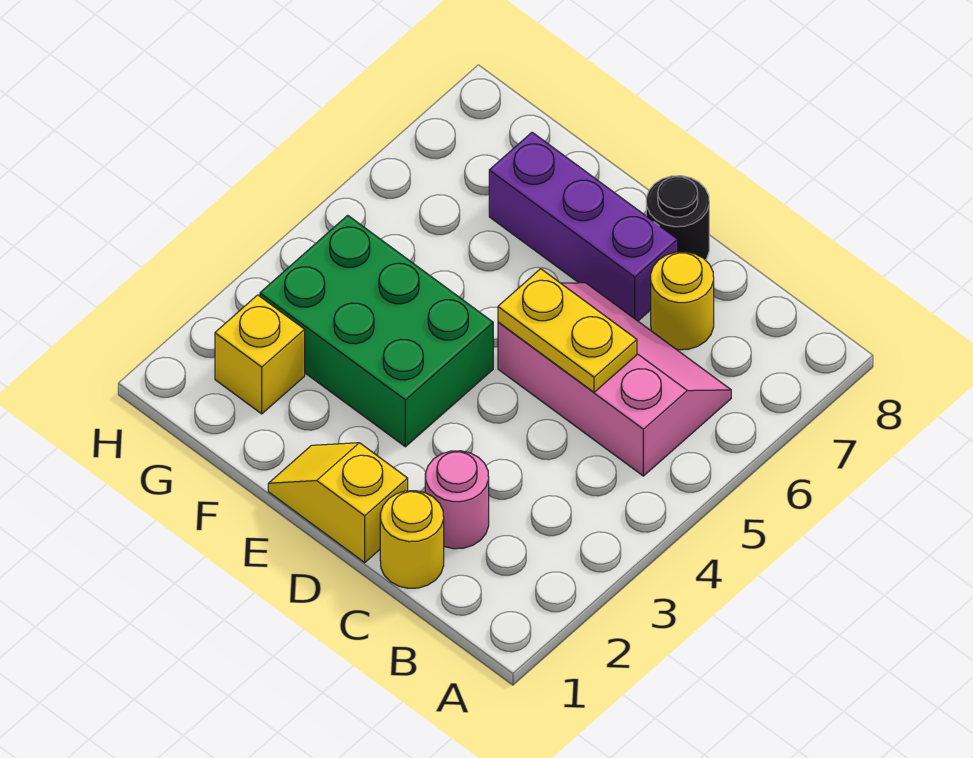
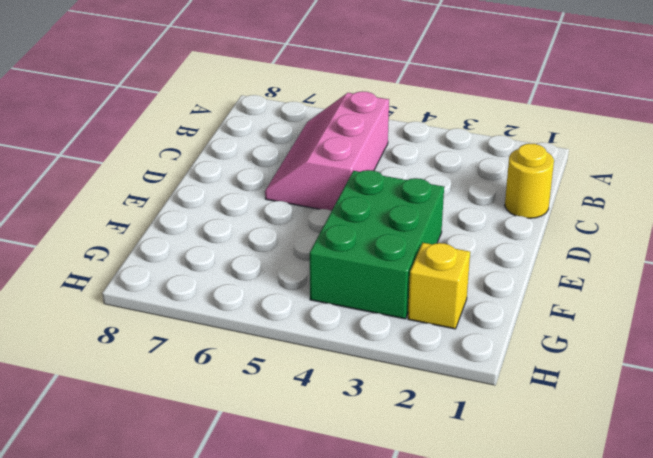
none -> pink round brick C2 level 1
none -> yellow round brick C7 level 1

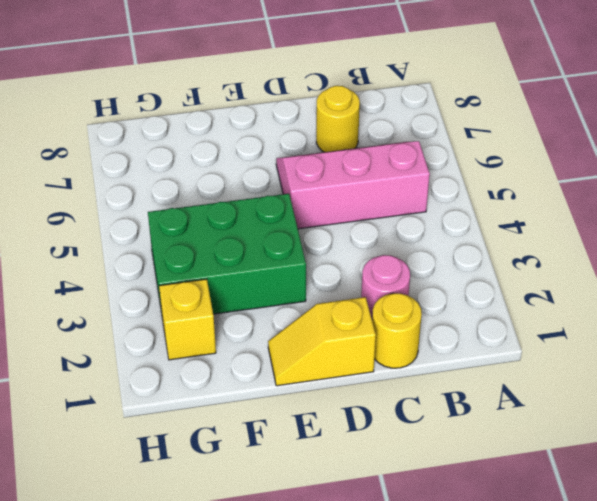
none -> purple brick D7:F7 level 1
none -> black round brick D8 level 1

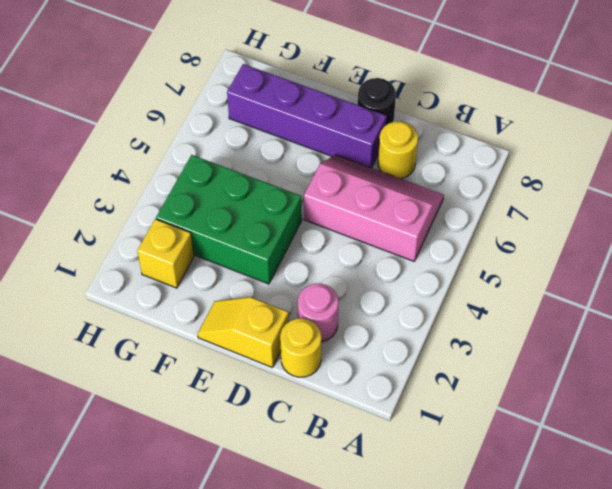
purple brick D7:G7 level 1 -> purple brick D7:F7 level 1
none -> yellow plate C5:D5 level 2

